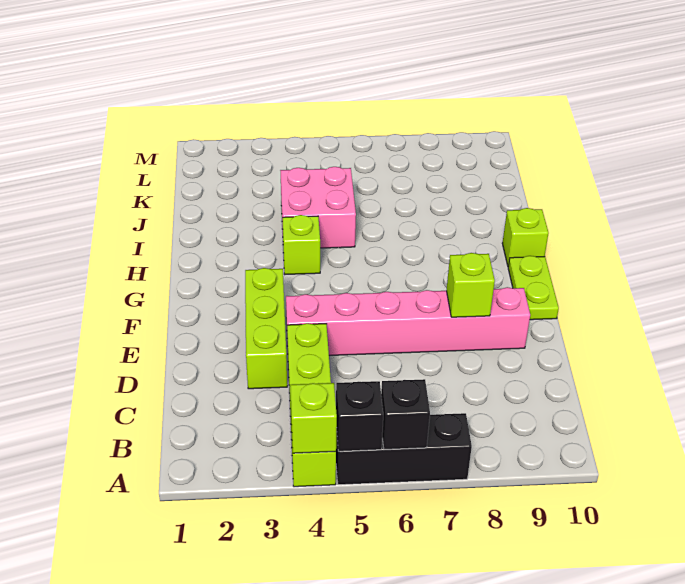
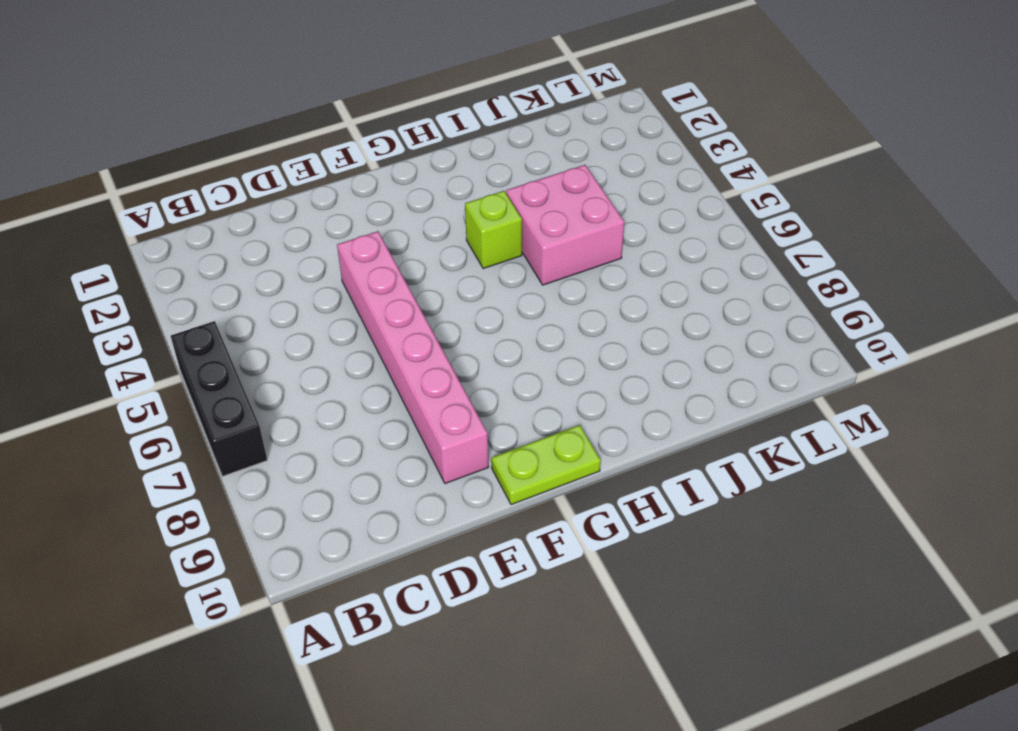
none -> lime brick A4:D4 level 1
none -> lime brick D3:F3 level 1
none -> lime brick H10 level 1

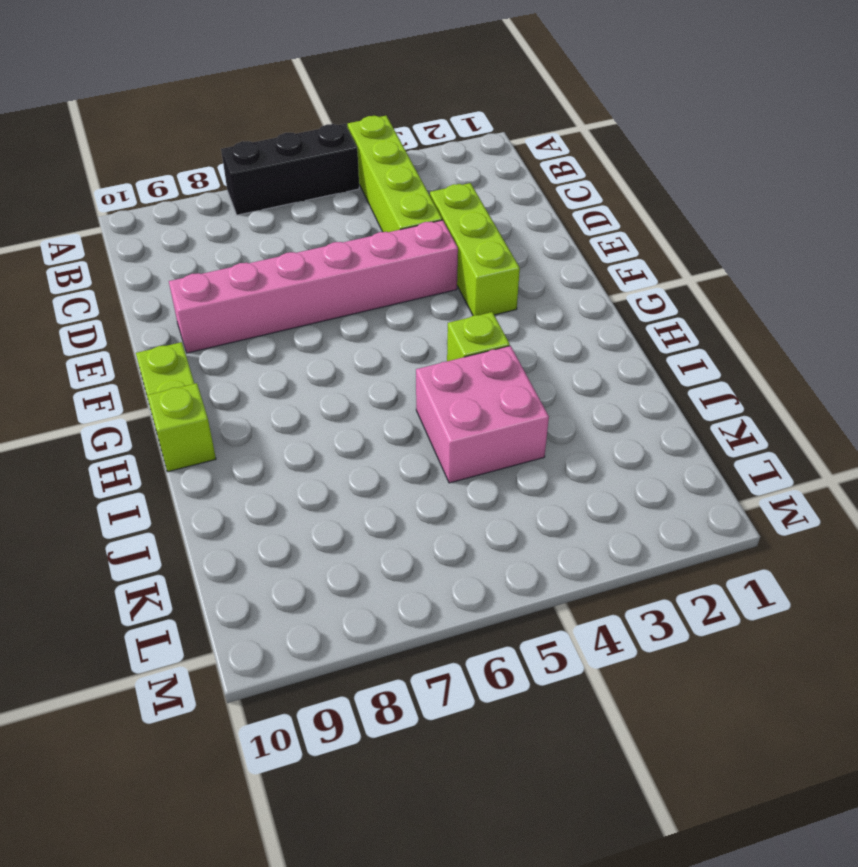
none -> lime brick A4 level 2
none -> black brick A5 level 2
none -> black brick A6 level 2

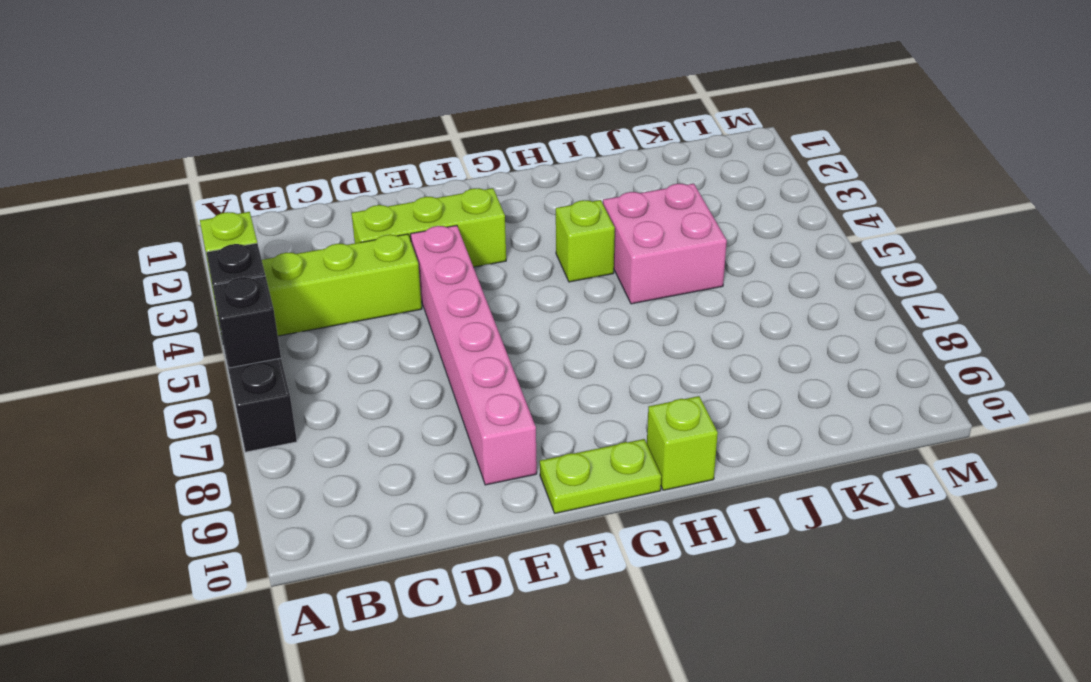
none -> lime brick E8 level 2

